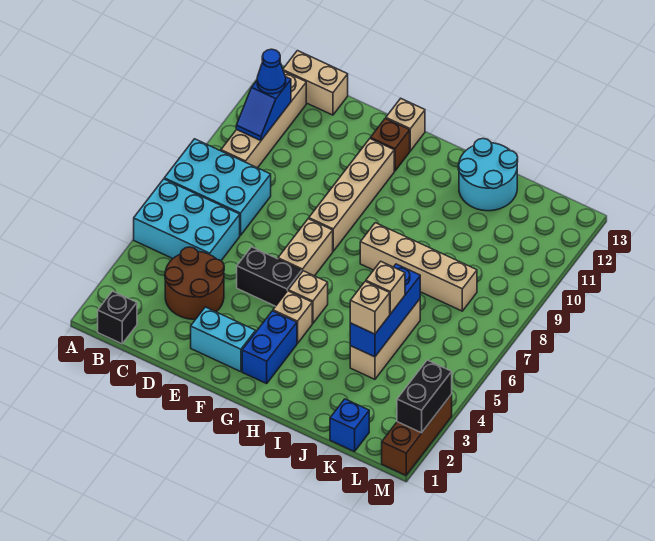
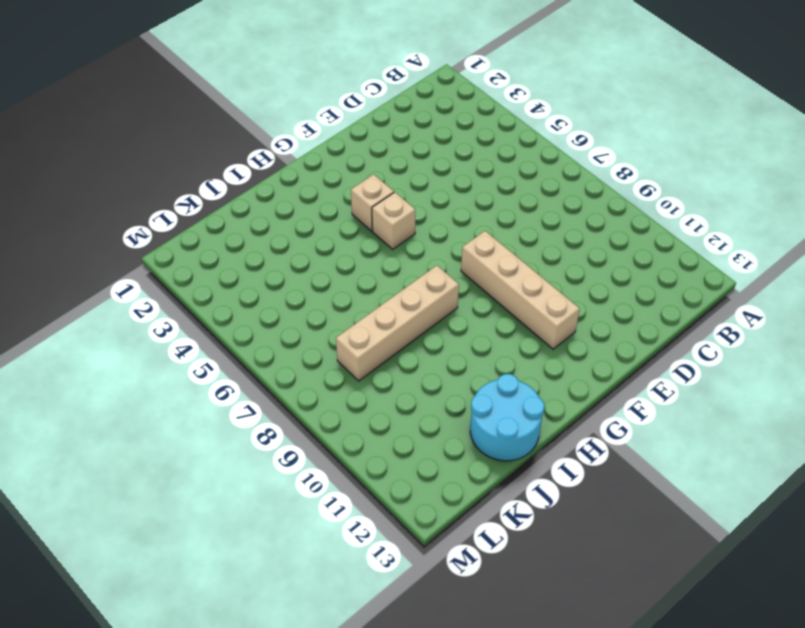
none -> cyan brick A5:C6 level 1
none -> cyan brick A7:C8 level 1
none -> black brick B1 level 1

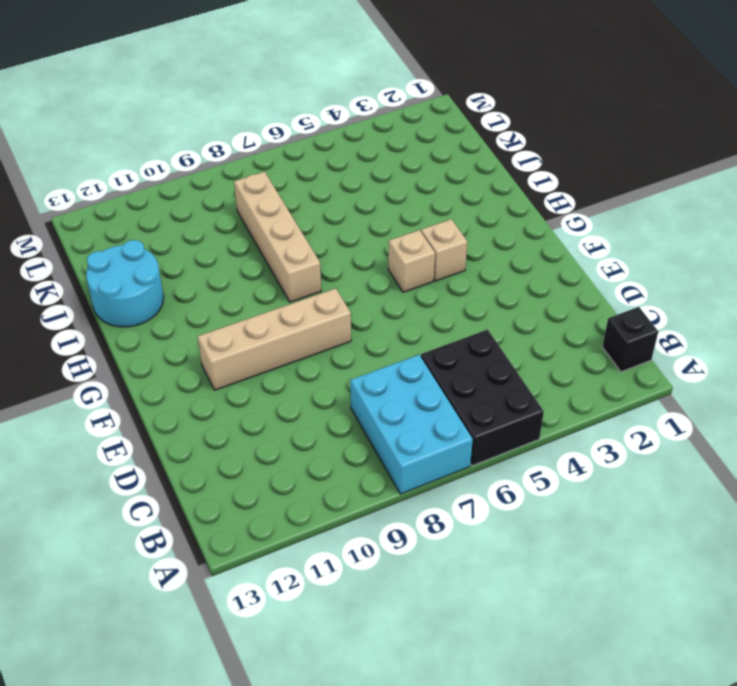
black brick A5:C6 level 1 -> cyan brick A5:C6 level 1
none -> tan brick B9:B12 level 1
none -> tan brick B13:C13 level 1
none -> brown round brick C3:D4 level 1

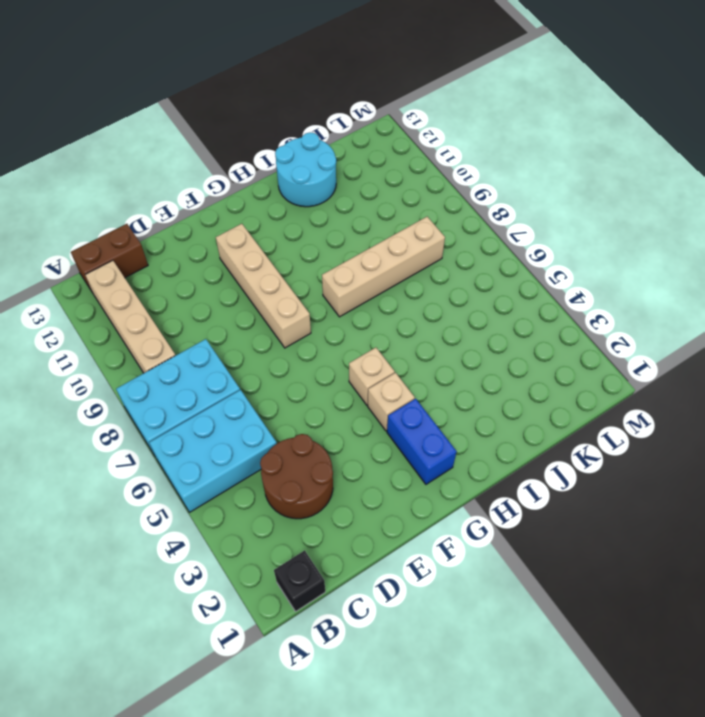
brown brick B13:C13 level 1 -> tan brick B13:C13 level 1
none -> cyan brick E2:F2 level 1
none -> black brick E5:F5 level 1
none -> tan brick F6:F7 level 1

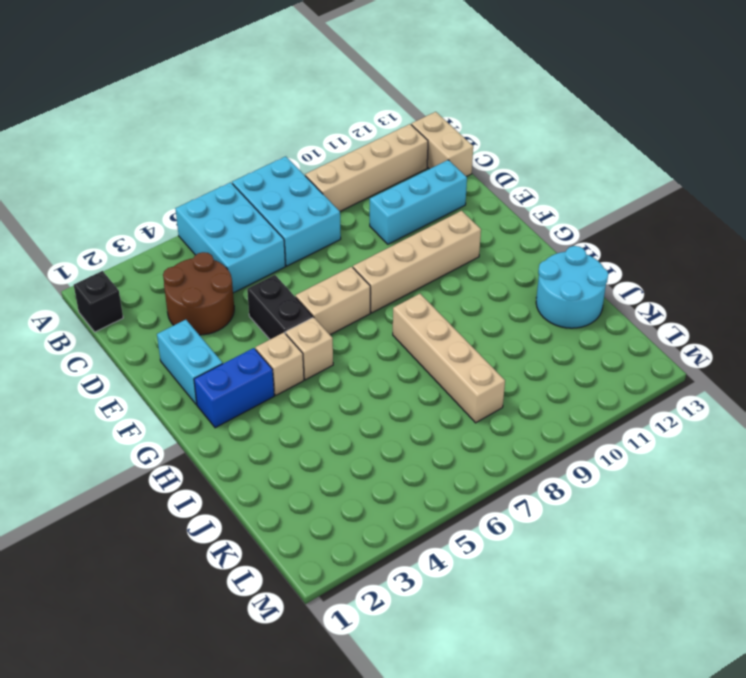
cyan brick D10:D12 level 1 -> none
none -> brown brick F12 level 1
none -> tan brick F13 level 1
none -> tan brick J4:J6 level 1

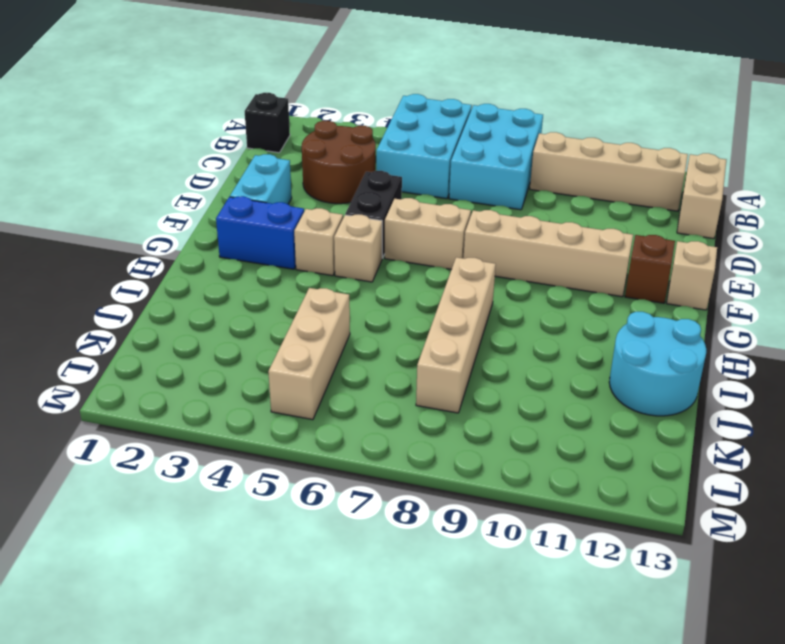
tan brick J5:L5 level 1 -> tan brick J4:J6 level 1
none -> blue brick K1 level 1
none -> brown brick M1:M3 level 1
none -> blue slope B10:B11 level 2 top 11

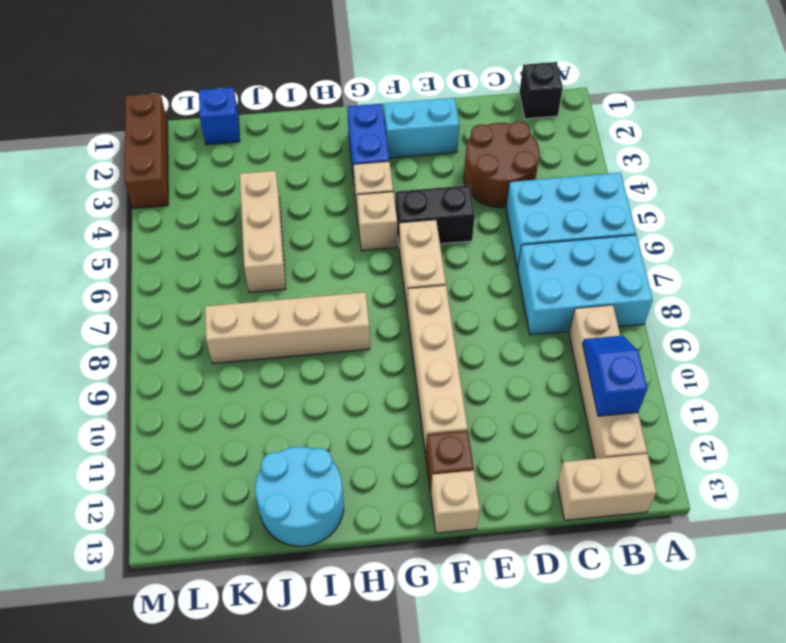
none -> blue brick J4:J6 level 2
none -> black brick M2:M3 level 2
none -> blue cone B11 level 3

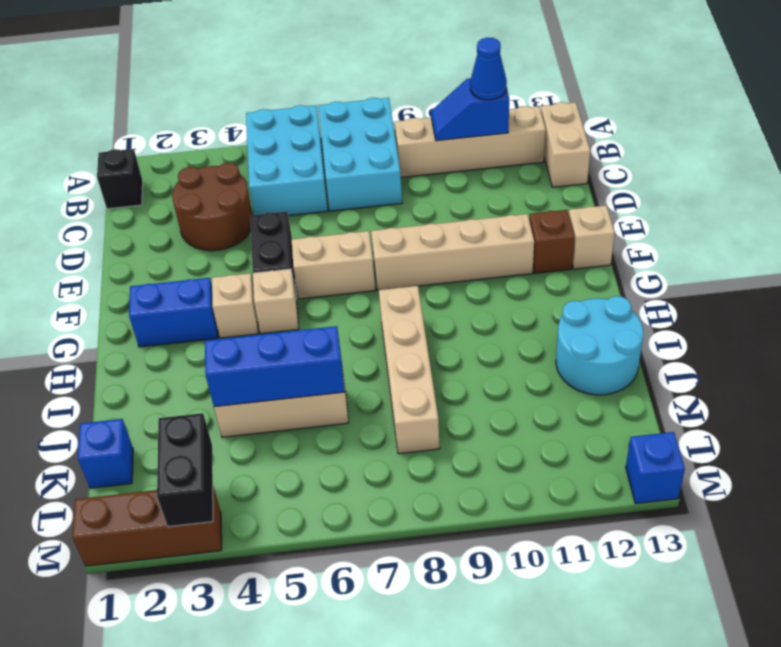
black brick L3:M3 level 2 -> black brick M2:M3 level 2
blue brick M13 level 1 -> none
none -> cyan brick E2:F2 level 1
none -> tan brick J4 level 3
none -> tan brick J5 level 3

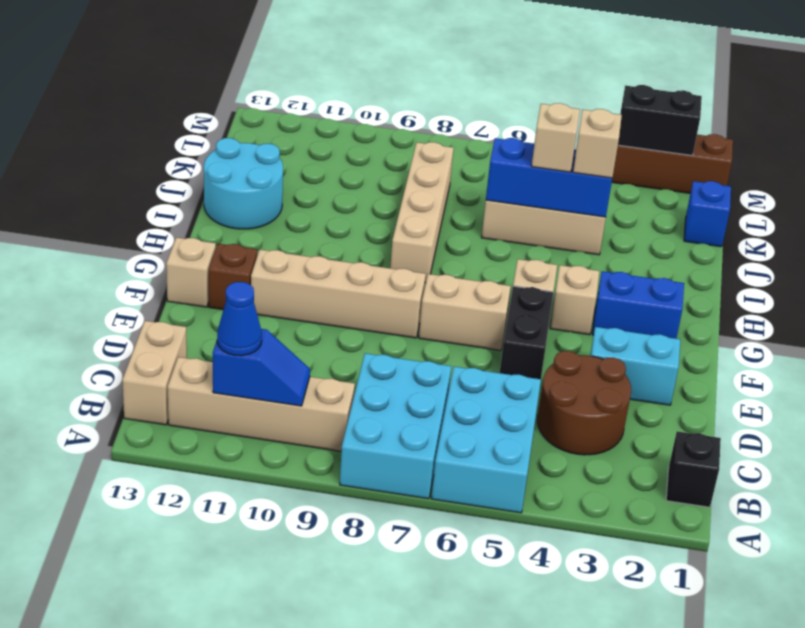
cyan brick E2:E3 level 1 -> cyan brick E2:F2 level 1

